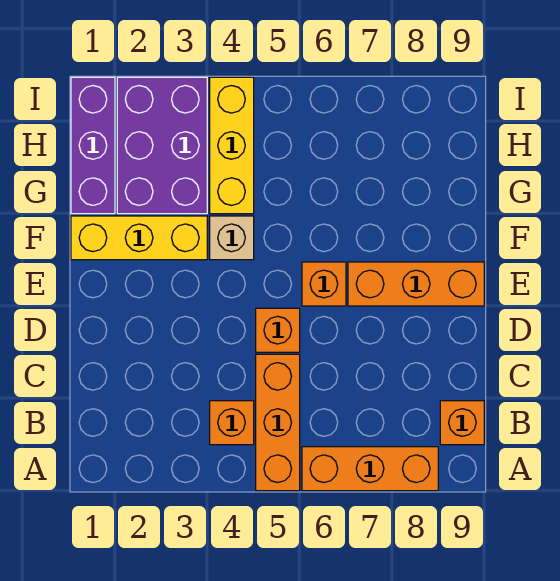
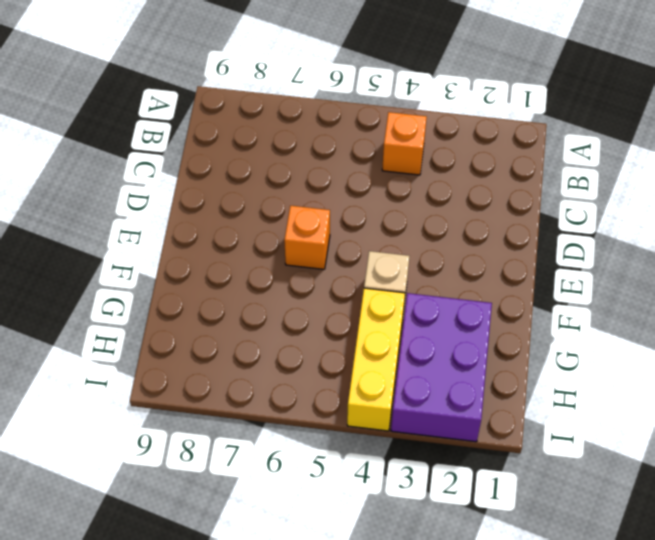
none -> orange brick A5:C5 level 1
none -> orange brick A6:A8 level 1
none -> orange brick B9 level 1

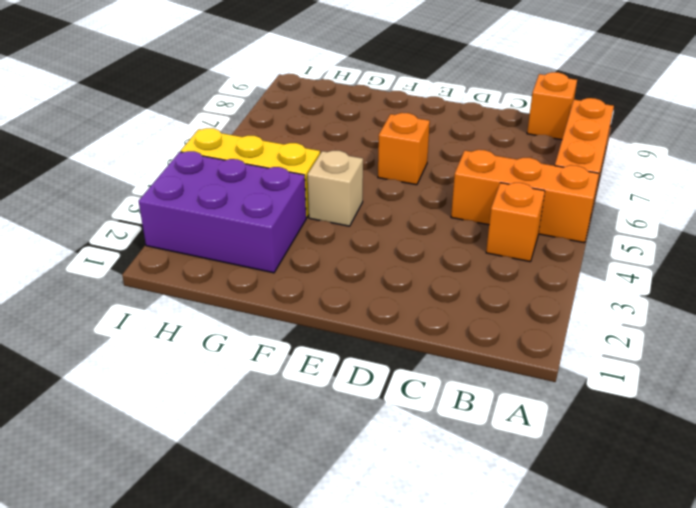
none -> orange brick D5 level 1
none -> orange brick E7:E9 level 1
none -> yellow brick F1:F3 level 1

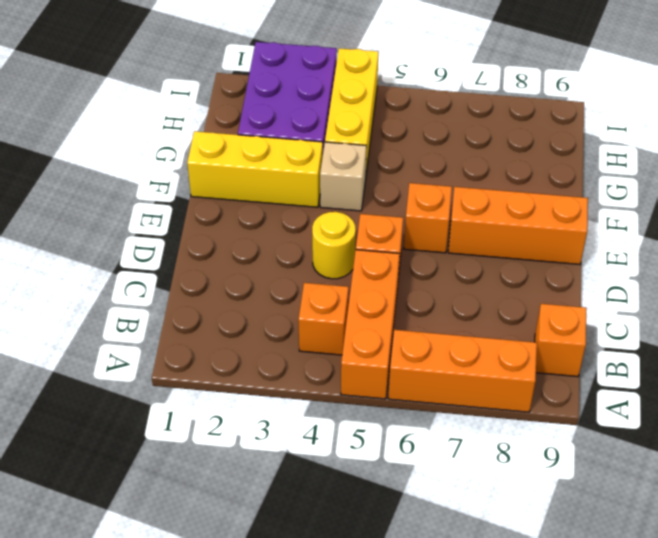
yellow round brick D4 level 1 -> none
none -> purple brick G1:I1 level 1

